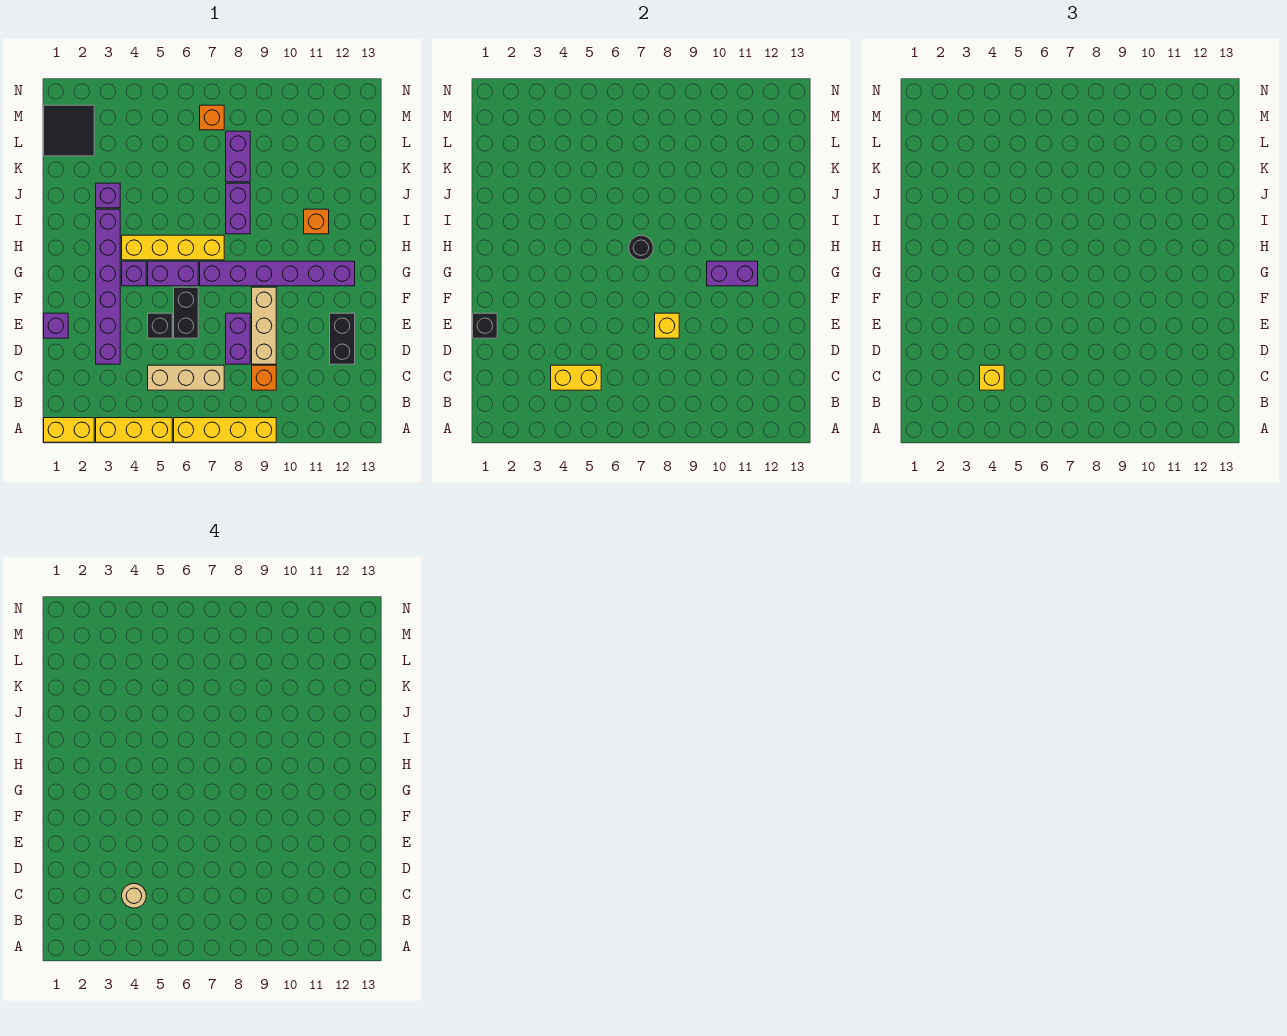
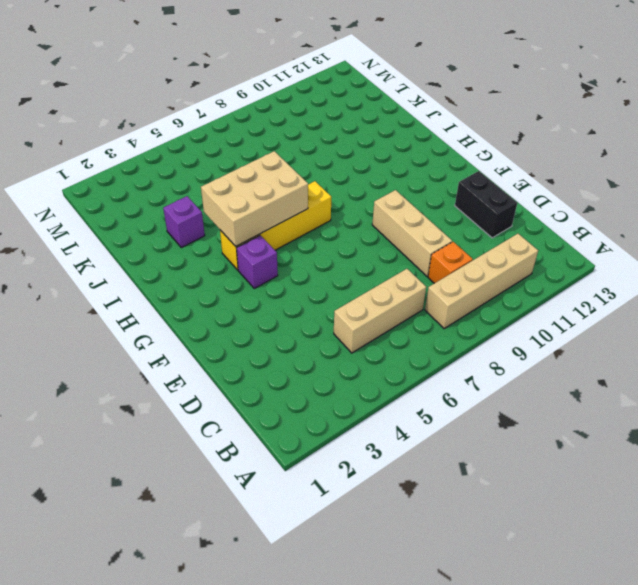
tan brick B8:B11 level 1 -> none
tan brick H4:I6 level 2 -> none
none -> yellow brick A1:A2 level 1
none -> yellow brick A3:A5 level 1
none -> yellow brick A6:A9 level 1

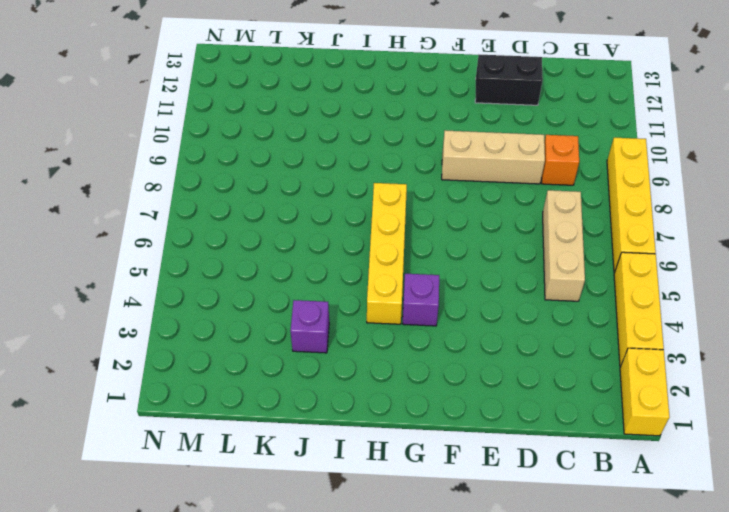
none -> purple brick D3:I3 level 1
none -> purple brick D8:E8 level 1
none -> purple brick E1 level 1

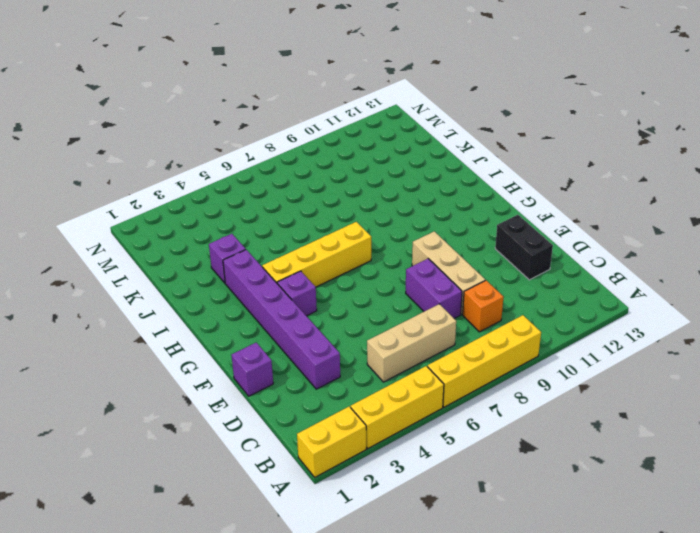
none -> black brick E5 level 1
none -> black brick E6:F6 level 1
none -> purple brick G5:G6 level 1

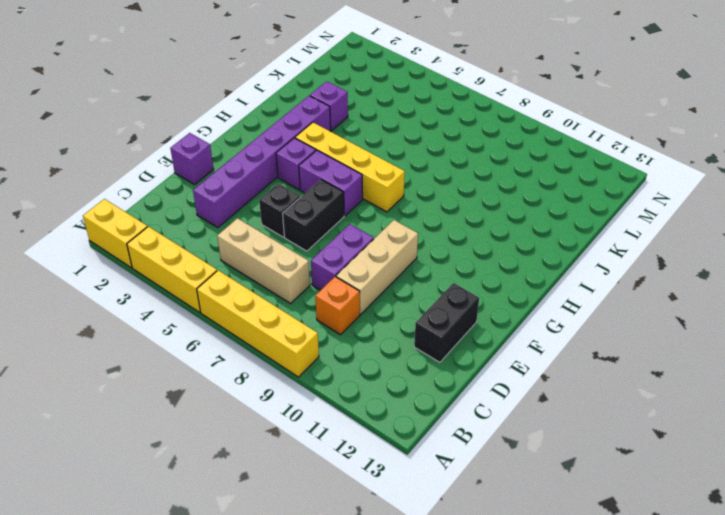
none -> purple brick G7:G12 level 1
none -> purple brick I8:J8 level 1
none -> orange brick I11 level 1

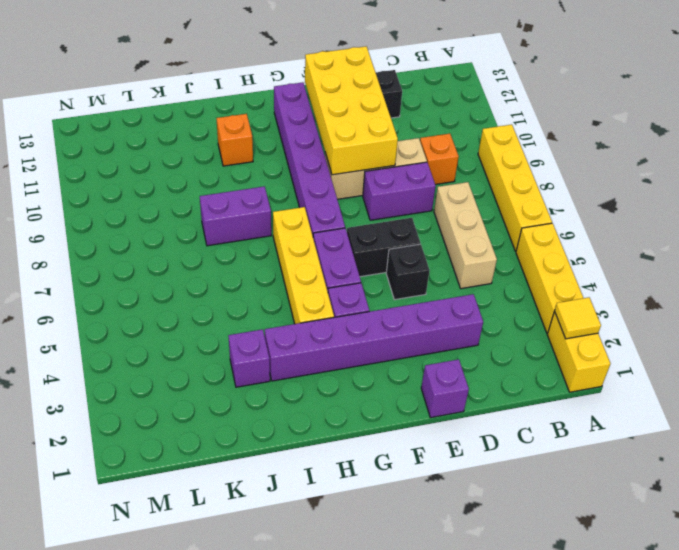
yellow tile A2 level 2 -> none
yellow brick E9:F12 level 2 -> none
none -> purple brick K8:L8 level 1
none -> black tile L1:M2 level 1
none -> orange brick M7 level 1

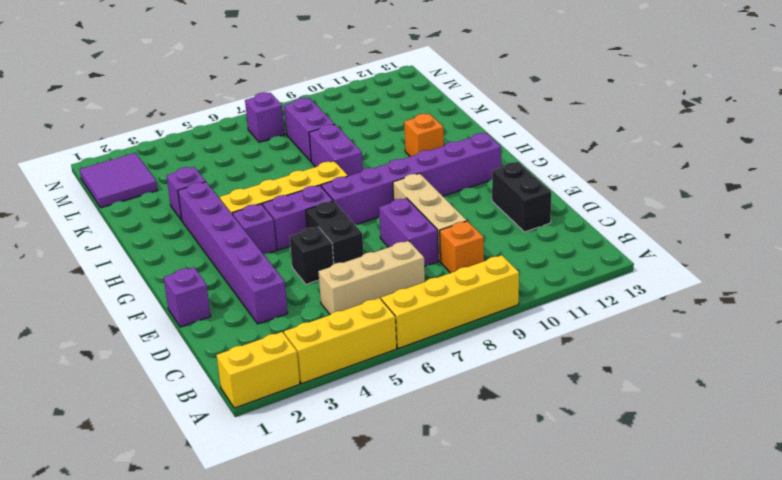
purple tile L1:M2 level 1 -> black tile L1:M2 level 1
purple brick M7 level 1 -> orange brick M7 level 1
none -> yellow brick C4:C5 level 2
none -> black brick E1 level 2
none -> yellow brick E8 level 2

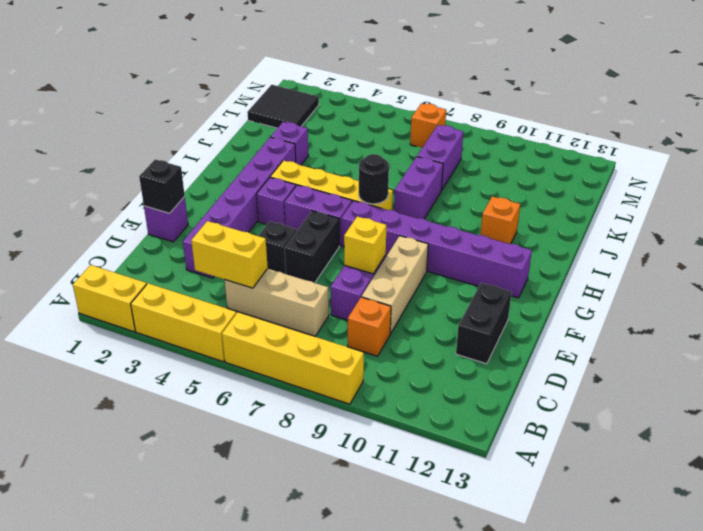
none -> purple brick G10:G11 level 2
none -> yellow brick C4 level 3
none -> tan round brick C4 level 4

